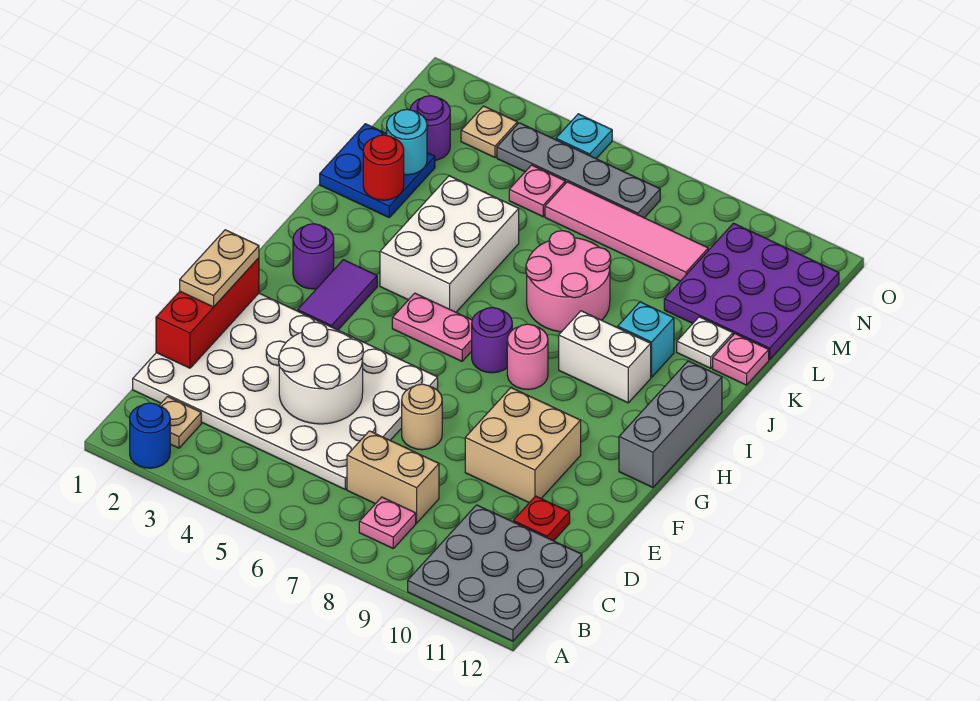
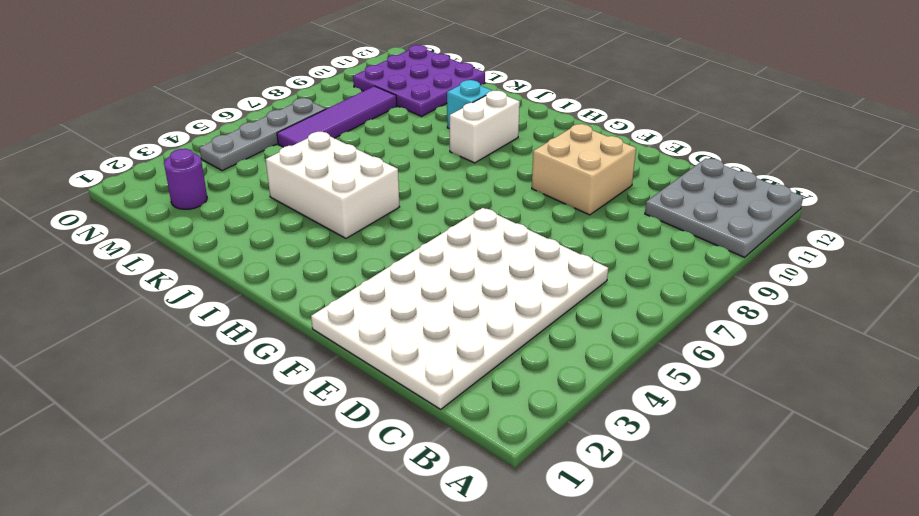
purple tile M6:M9 level 1 -> pink tile M6:M9 level 1
none -> blue round brick A2 level 1
none -> tan plate B2 level 1
none -> pink plate B8 level 1
none -> tan brick C7:C8 level 1

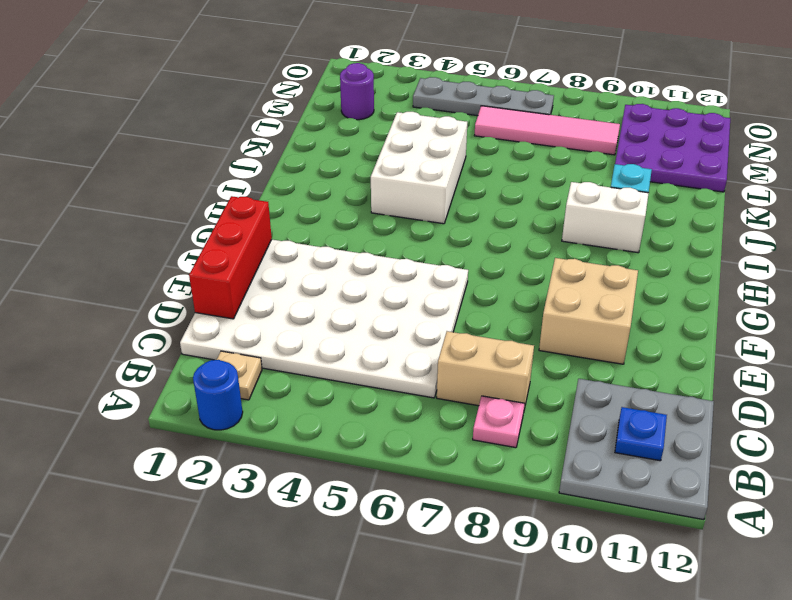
blue plate B11 level 2 -> none
none -> red plate D11 level 1
none -> tan round brick E7 level 1
none -> purple tile G3:H3 level 1
none -> grey brick G12:I12 level 1

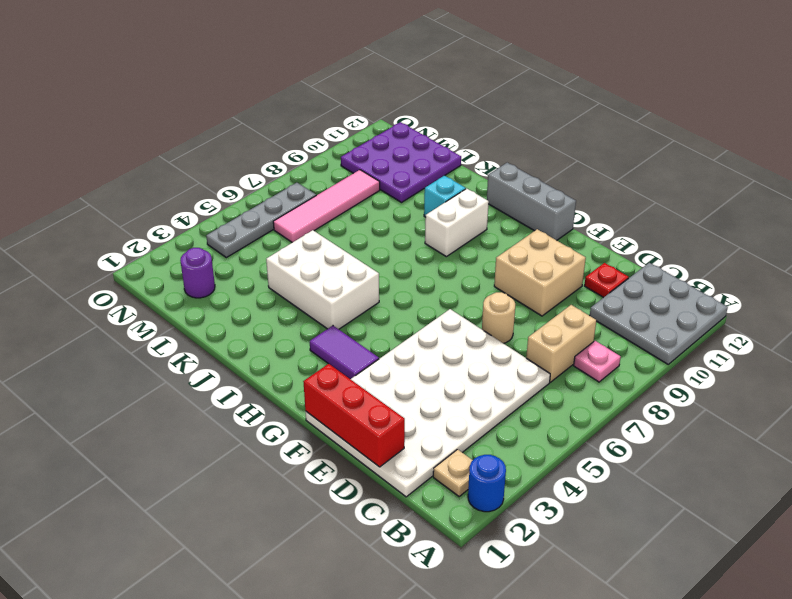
none -> purple round brick H2 level 1
none -> pink plate H5:H6 level 1
none -> purple round brick H7 level 1
none -> pink round brick H8 level 1

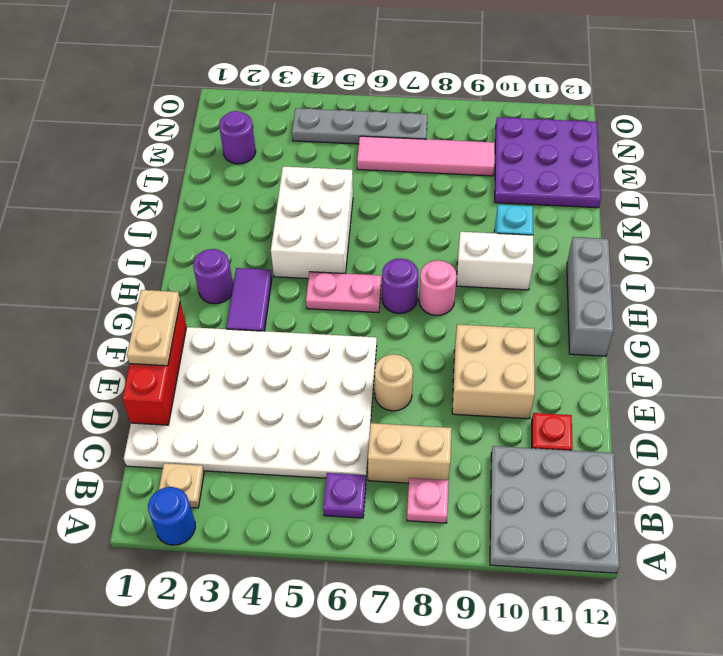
purple plate B6 level 1 -> none
none -> pink round brick J7:K8 level 1
none -> blue plate K1:L2 level 1
none -> white plate K11 level 1
none -> pink plate K12 level 1

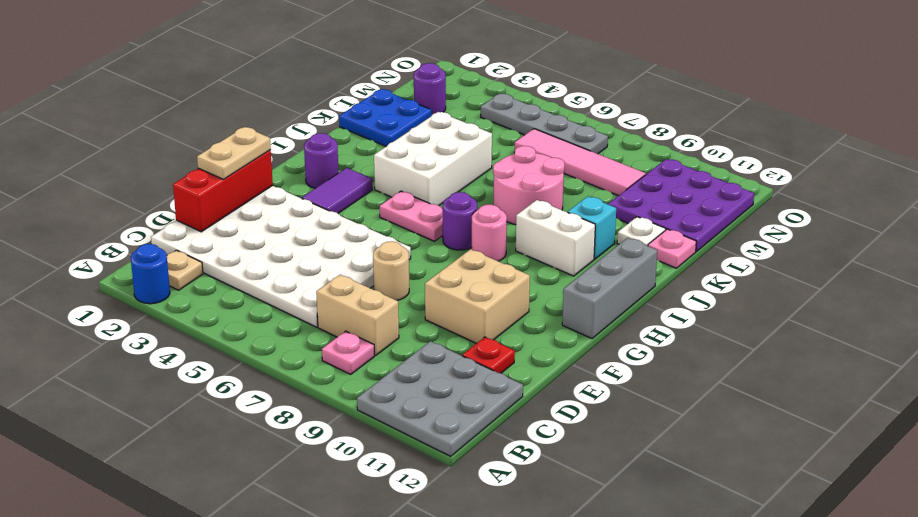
none -> pink plate M5 level 1
none -> tan plate N3 level 1
none -> cyan plate O5 level 1
none -> white round brick D4:E5 level 2

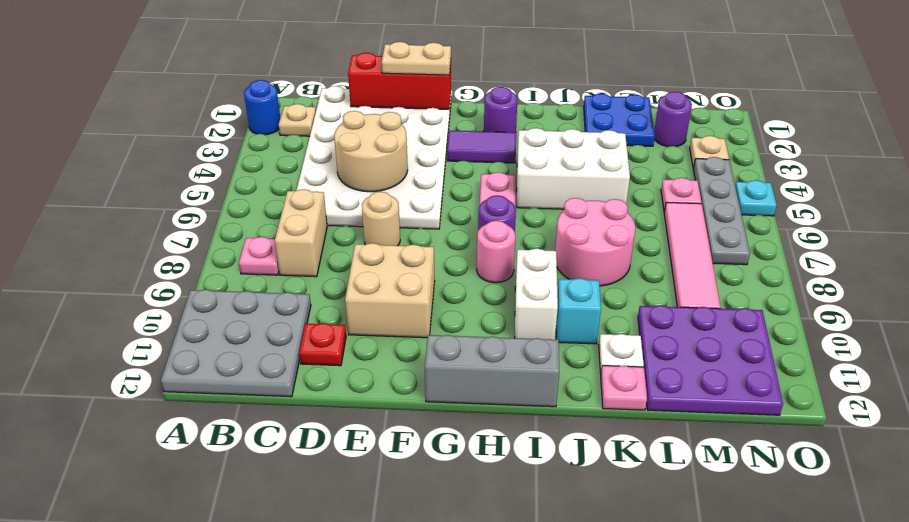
tan round brick D4:E5 level 2 -> white round brick D4:E5 level 2
none -> red round brick K2 level 2
none -> cyan round brick L2 level 2

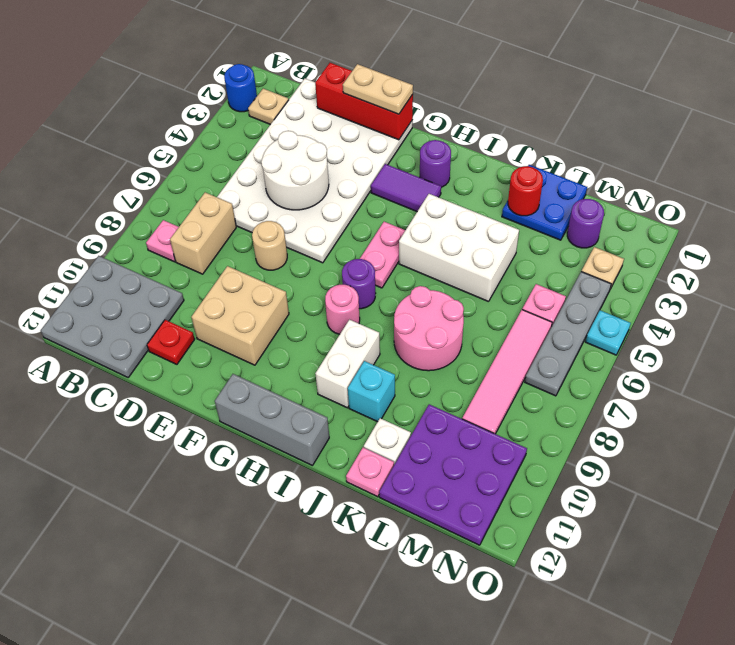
none -> cyan round brick L2 level 2

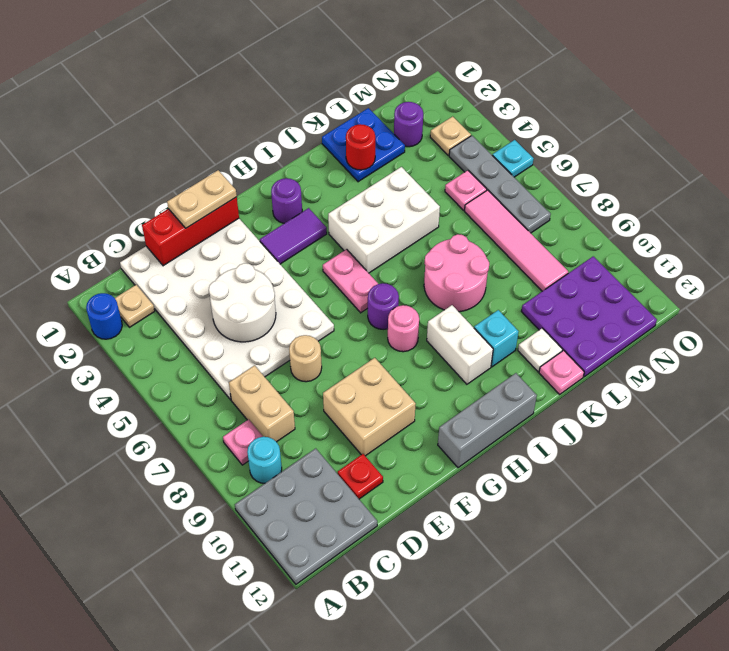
cyan round brick B9 level 1 -> cyan round brick L2 level 2

